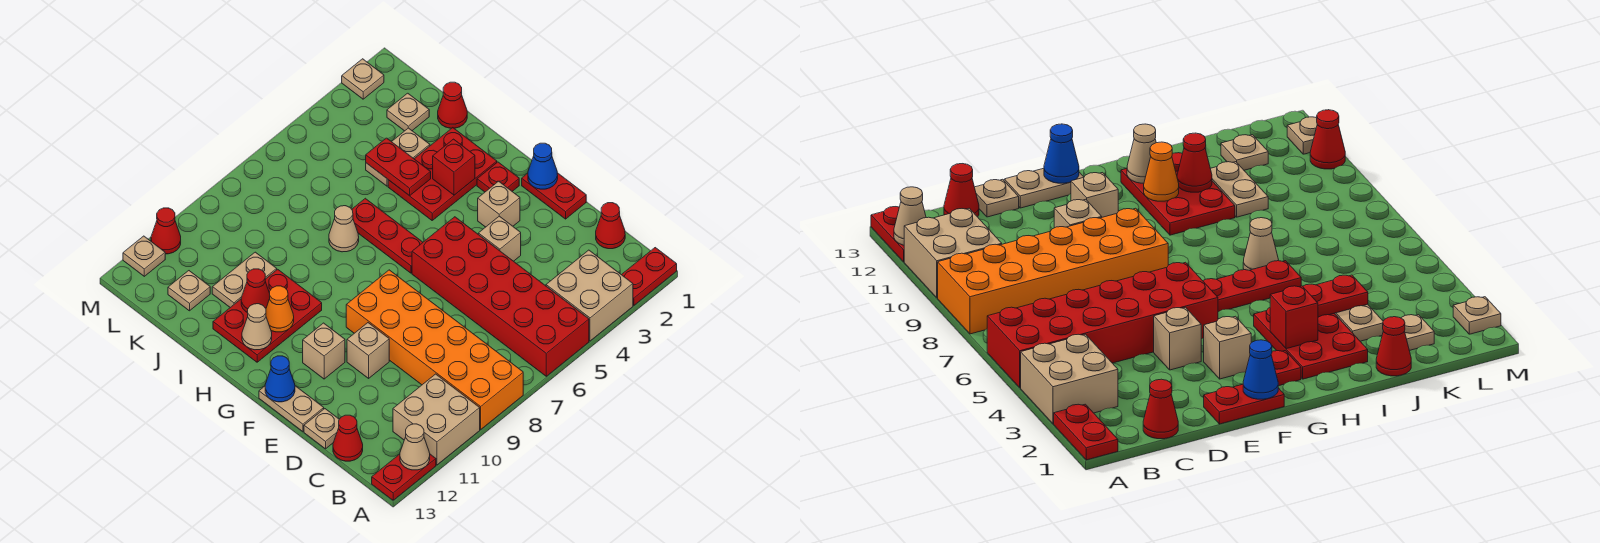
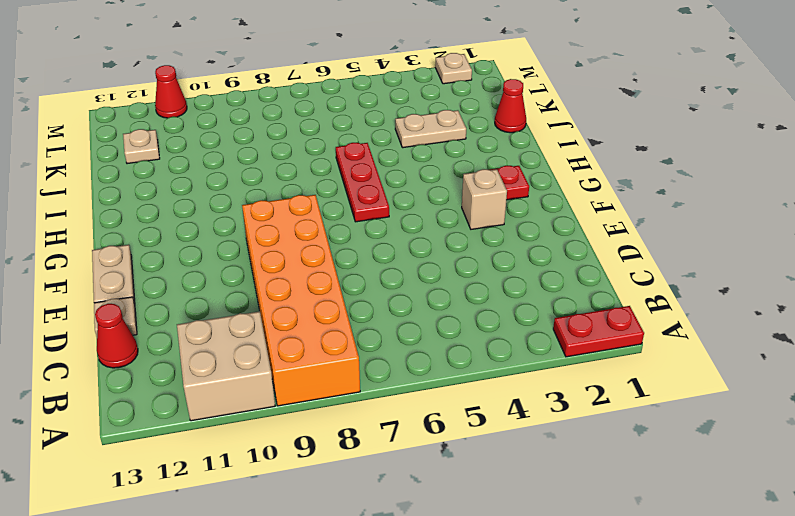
none -> tan brick A3:B4 level 1
none -> red brick A5:F6 level 1
none -> red plate A12:A13 level 1
none -> red cone C1 level 1

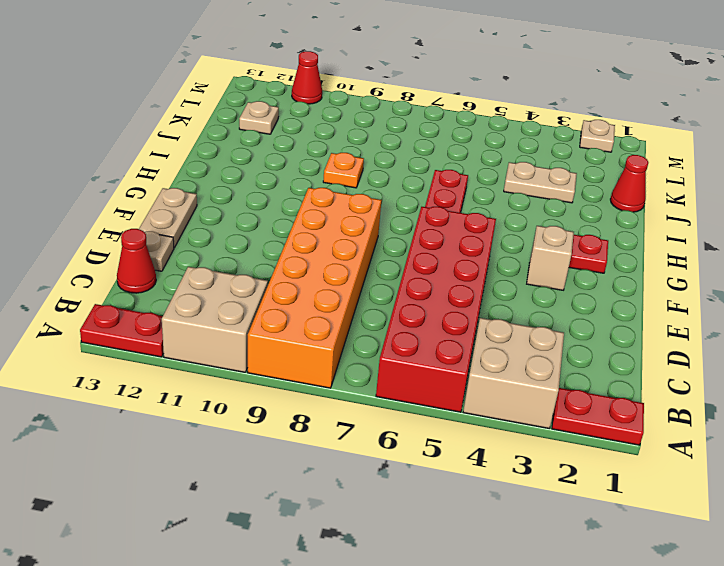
orange plate I9 level 1 -> none
none -> red cone C1 level 1
none -> red plate E1:F1 level 1
none -> tan brick E4 level 1
none -> tan brick E10 level 1

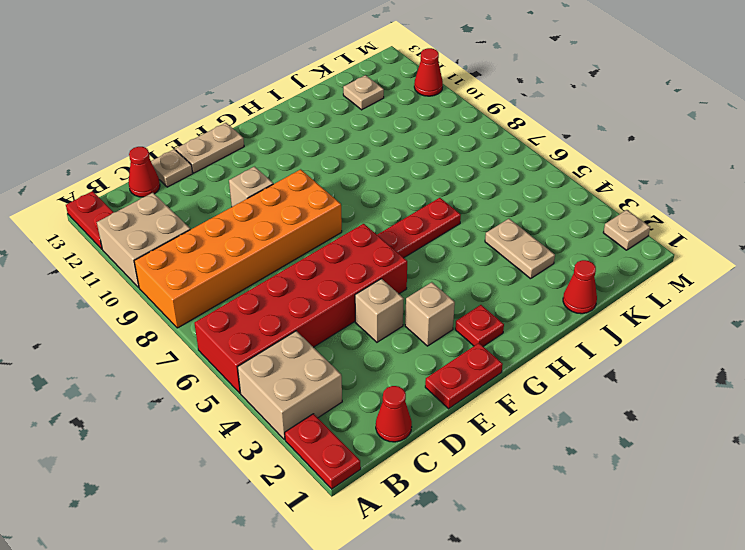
none -> tan brick F11 level 1
none -> red plate H2:I4 level 1
none -> red plate H10:I12 level 1
none -> tan cone I7 level 1

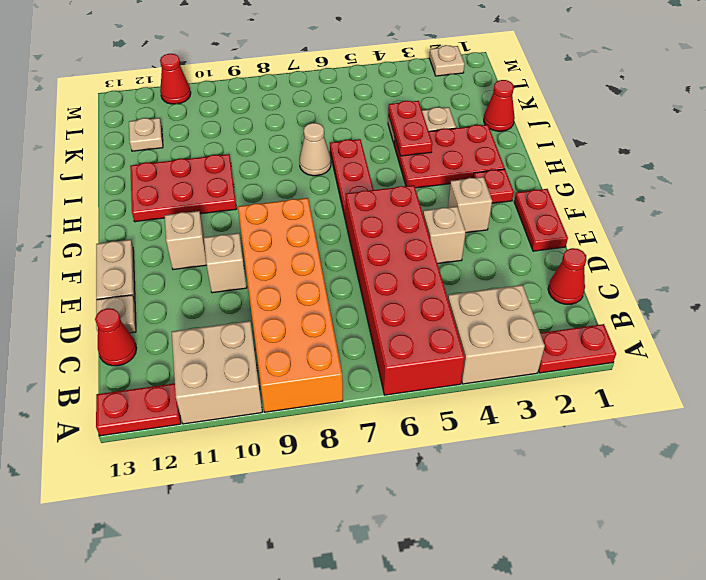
none -> tan plate J10:J11 level 1
none -> tan plate K2 level 1
none -> tan plate M12 level 1
none -> tan cone A12 level 2

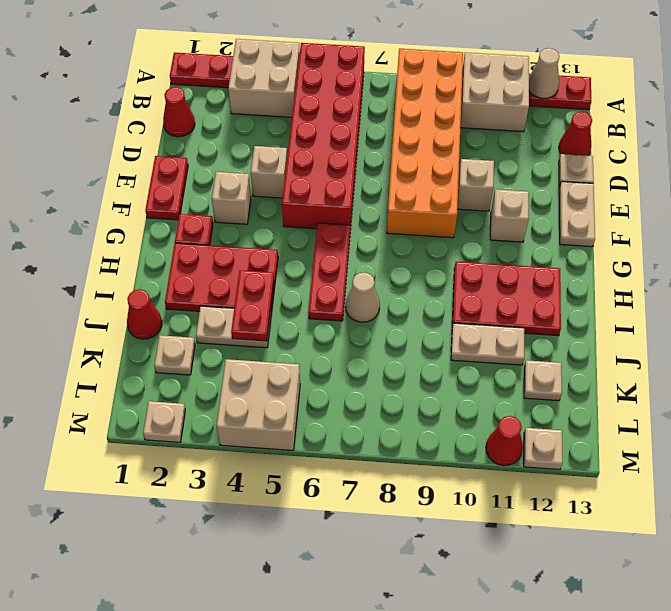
tan brick L4:M5 level 1 -> none
none -> blue cone F1 level 2
none -> blue cone F13 level 2
none -> red brick H3 level 2
none -> orange cone H11 level 2

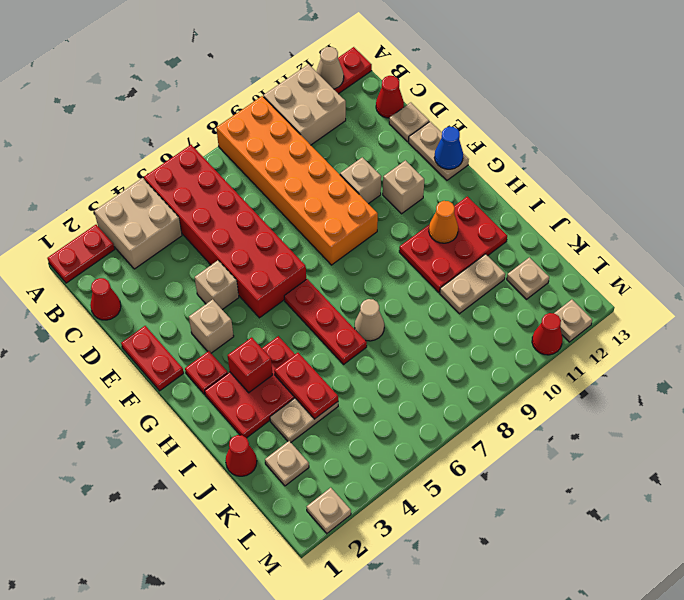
none -> blue cone F1 level 2
none -> tan cone H12 level 2
none -> red cone I11 level 2

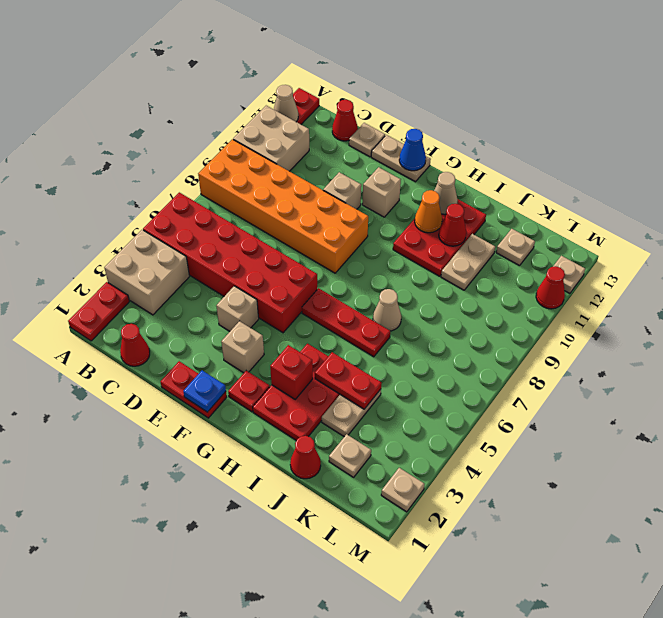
blue plate F1 level 2 -> blue cone F1 level 2

